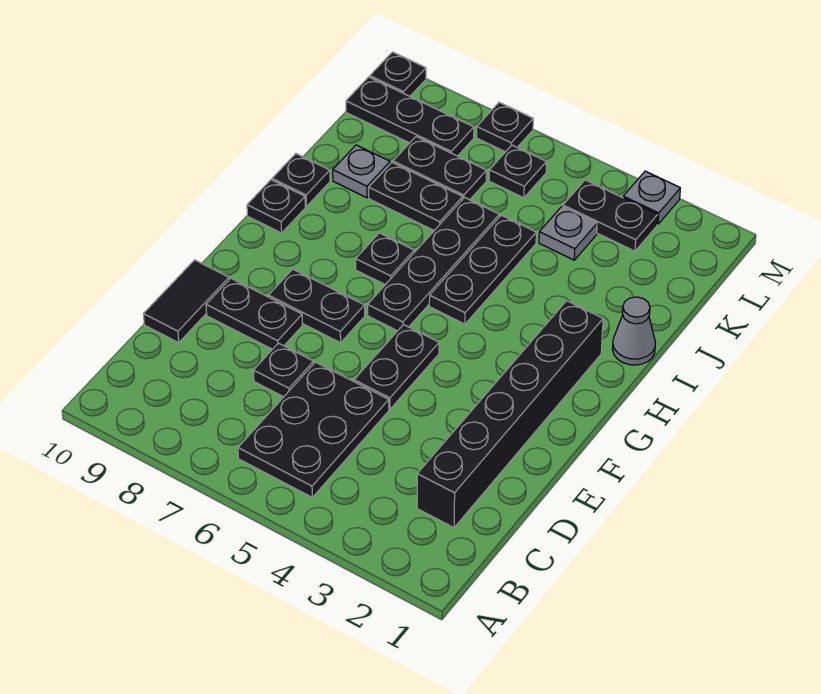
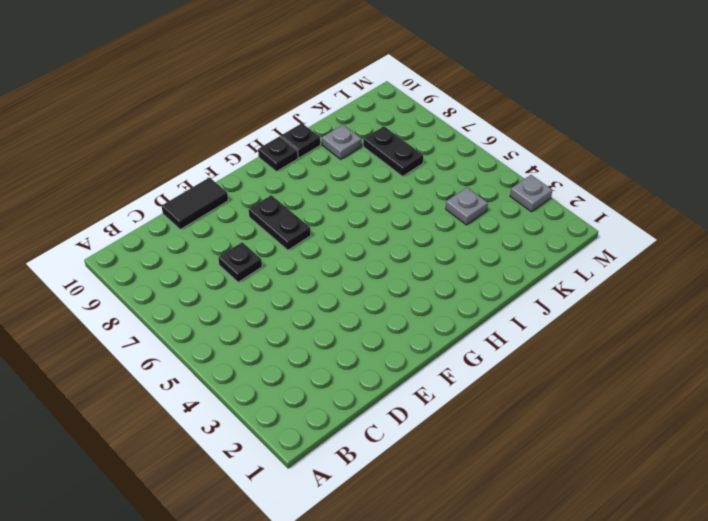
none -> black plate B5:D6 level 1
none -> black brick C2:H2 level 1
none -> black plate E5:F5 level 1

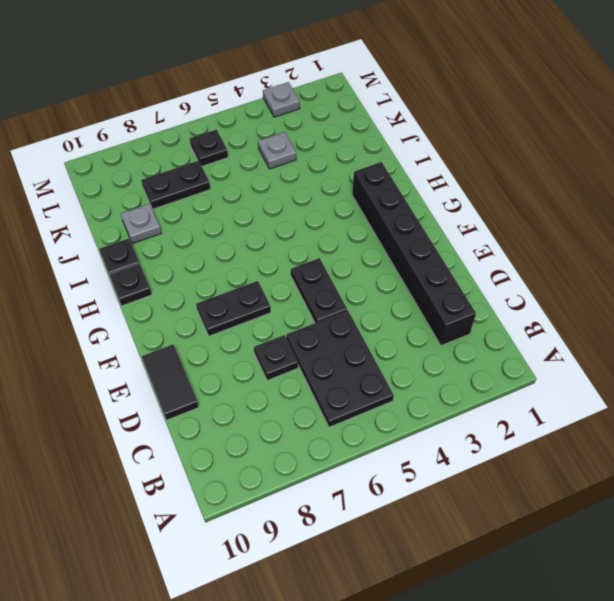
none -> black plate E8:E9 level 1
none -> black plate G6:J6 level 1
none -> black plate H5:J5 level 1

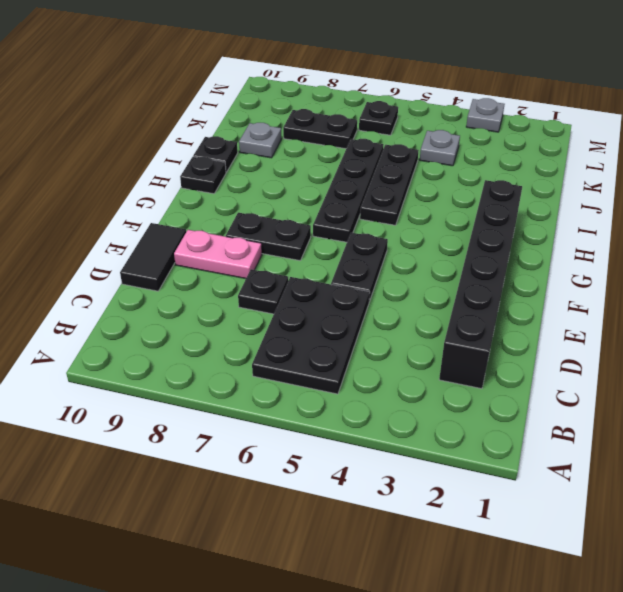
pink plate E8:E9 level 1 -> black plate E8:E9 level 1
none -> black plate H7 level 1
none -> grey cone I1 level 1
none -> black plate J7:J8 level 1

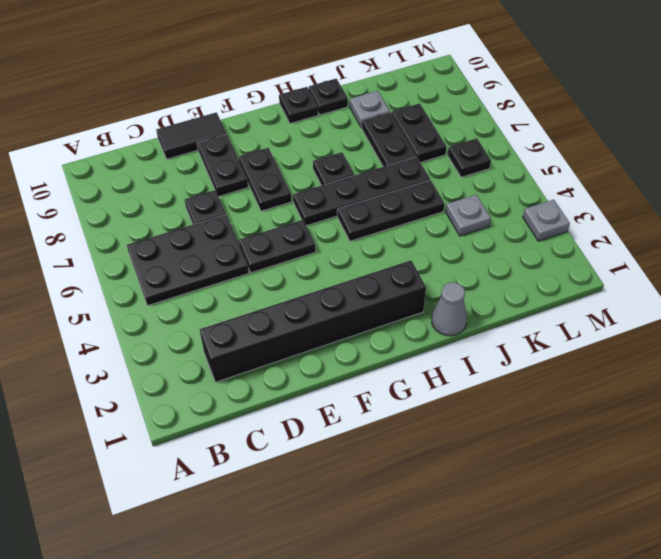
none -> black plate L3:L4 level 1
none -> black plate L8:L10 level 1
none -> black plate M7 level 1

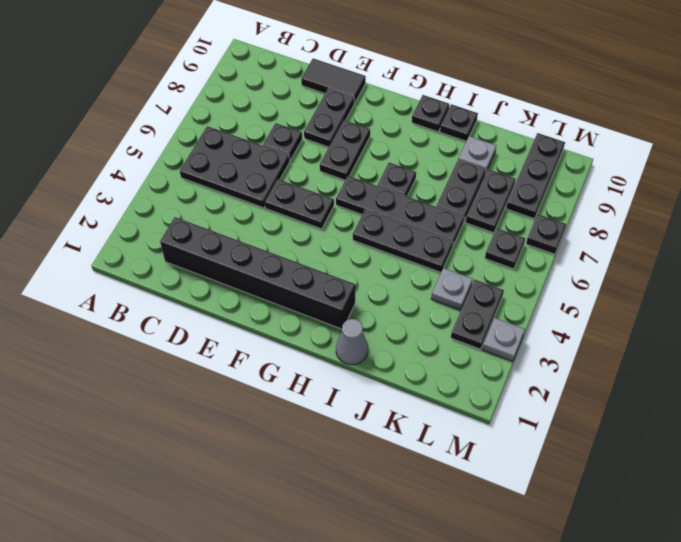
none -> black plate M10 level 1

